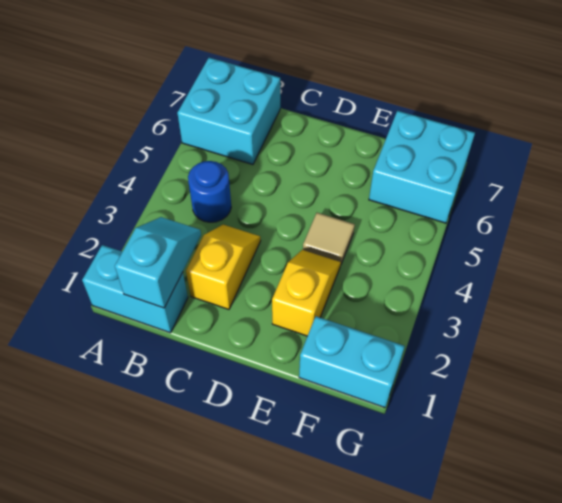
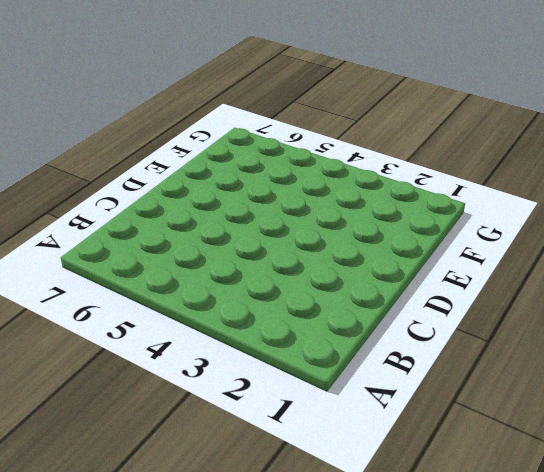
none -> cyan brick A1:B1 level 1
none -> cyan brick A6:B7 level 1

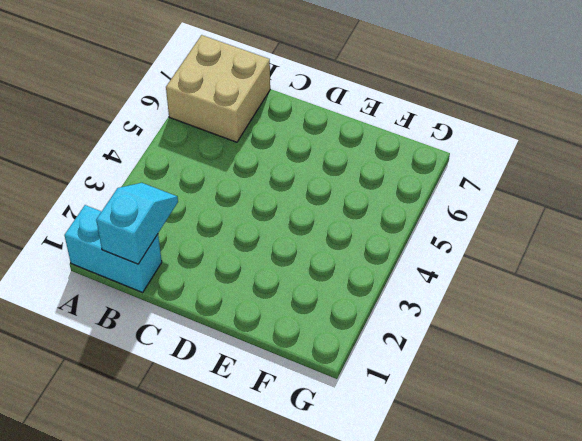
tan brick A6:B7 level 1 -> cyan brick A6:B7 level 1
none -> blue round brick B4 level 1
none -> yellow slope C2:C3 level 1 top 2

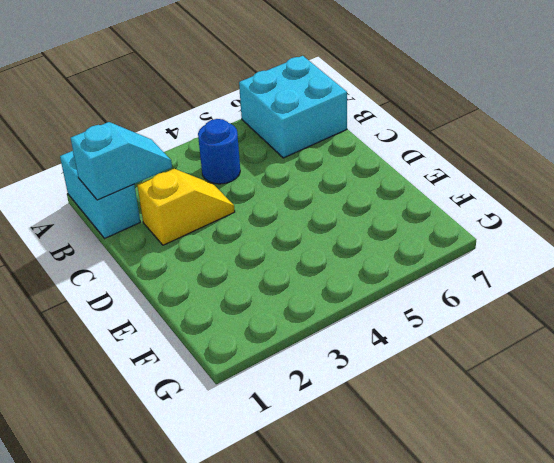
none -> yellow slope E2:E3 level 1 top 2
none -> tan tile E4 level 1

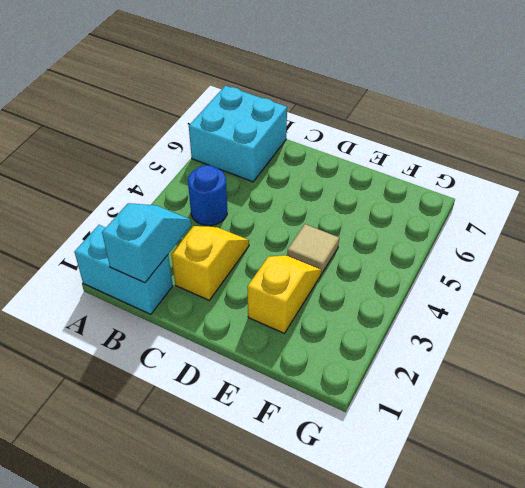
none -> cyan brick F1:G1 level 1
none -> cyan brick F6:G7 level 1

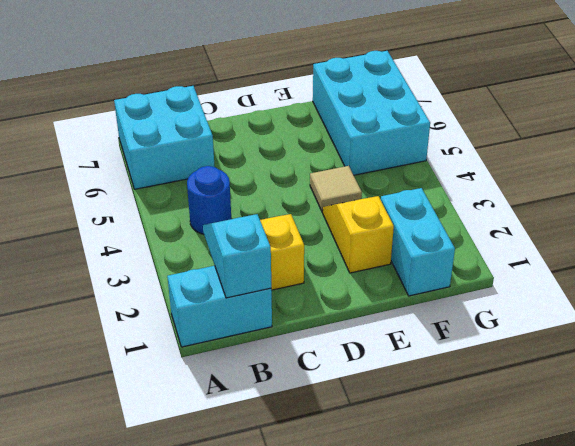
cyan brick F1:F2 level 1 -> cyan brick F1:G1 level 1
cyan brick F5:G7 level 1 -> cyan brick F6:G7 level 1

